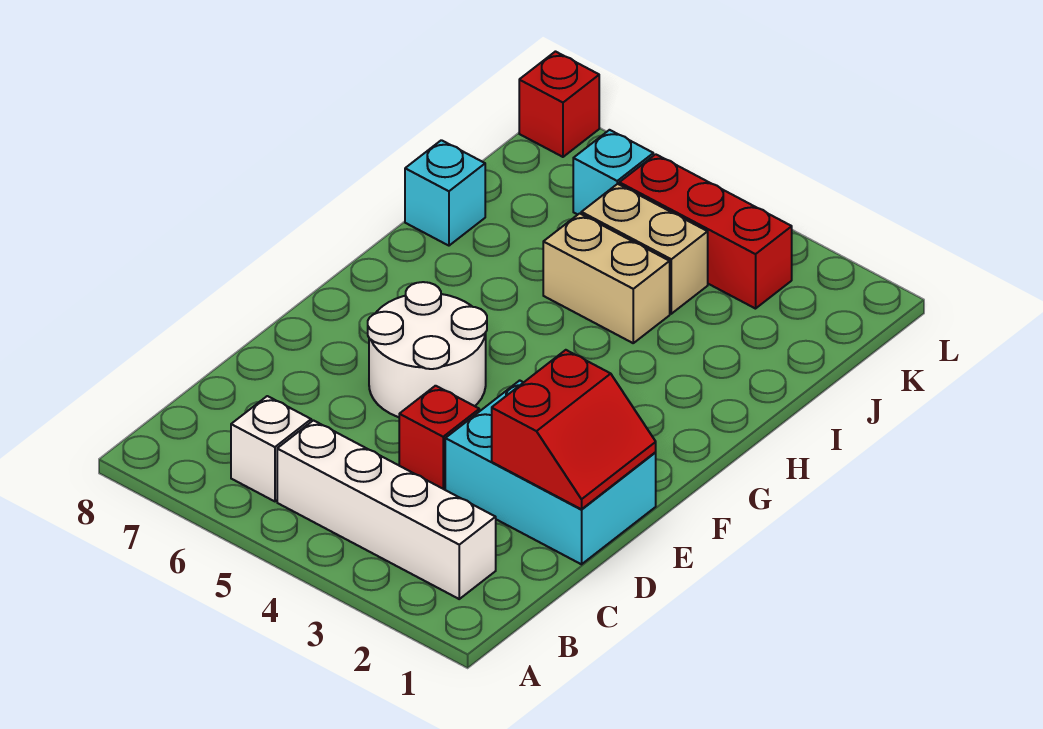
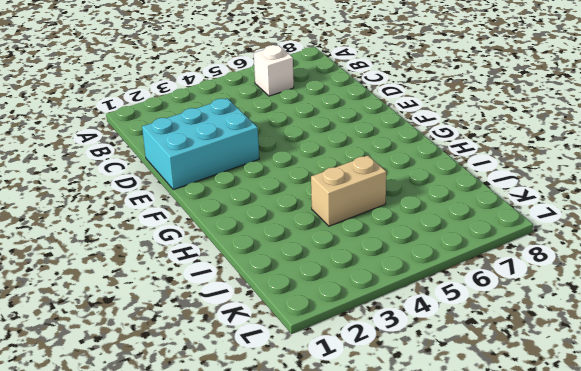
none -> white brick B2:B5 level 1
none -> red brick D4 level 1
none -> white round brick E5:F6 level 1

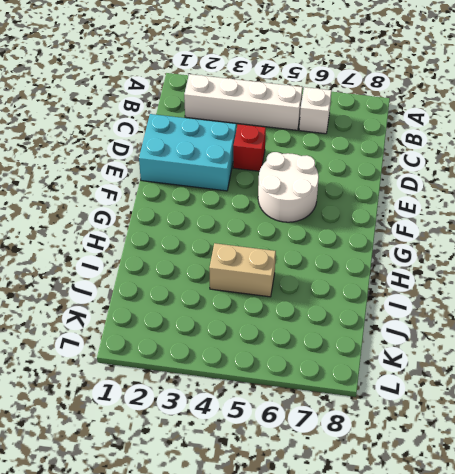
none -> cyan brick I8 level 1
none -> tan brick J4:J5 level 1
none -> red brick K3:K5 level 1

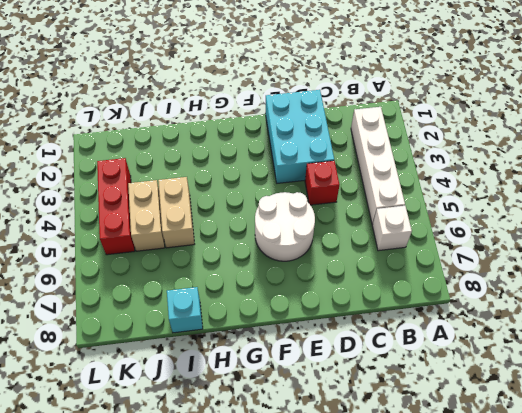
none -> cyan brick K6 level 1
none -> red brick L8 level 1
none -> red slope D1:E2 level 2 top 2

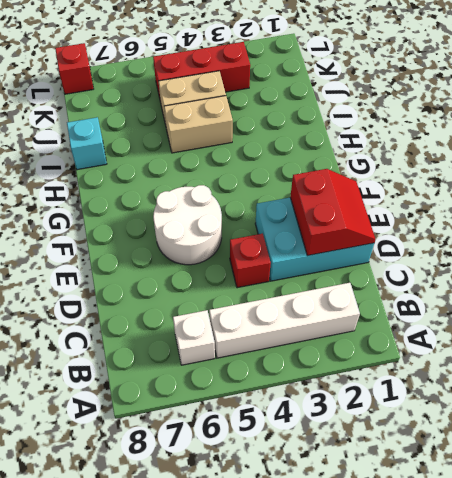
none -> cyan brick K6 level 1

